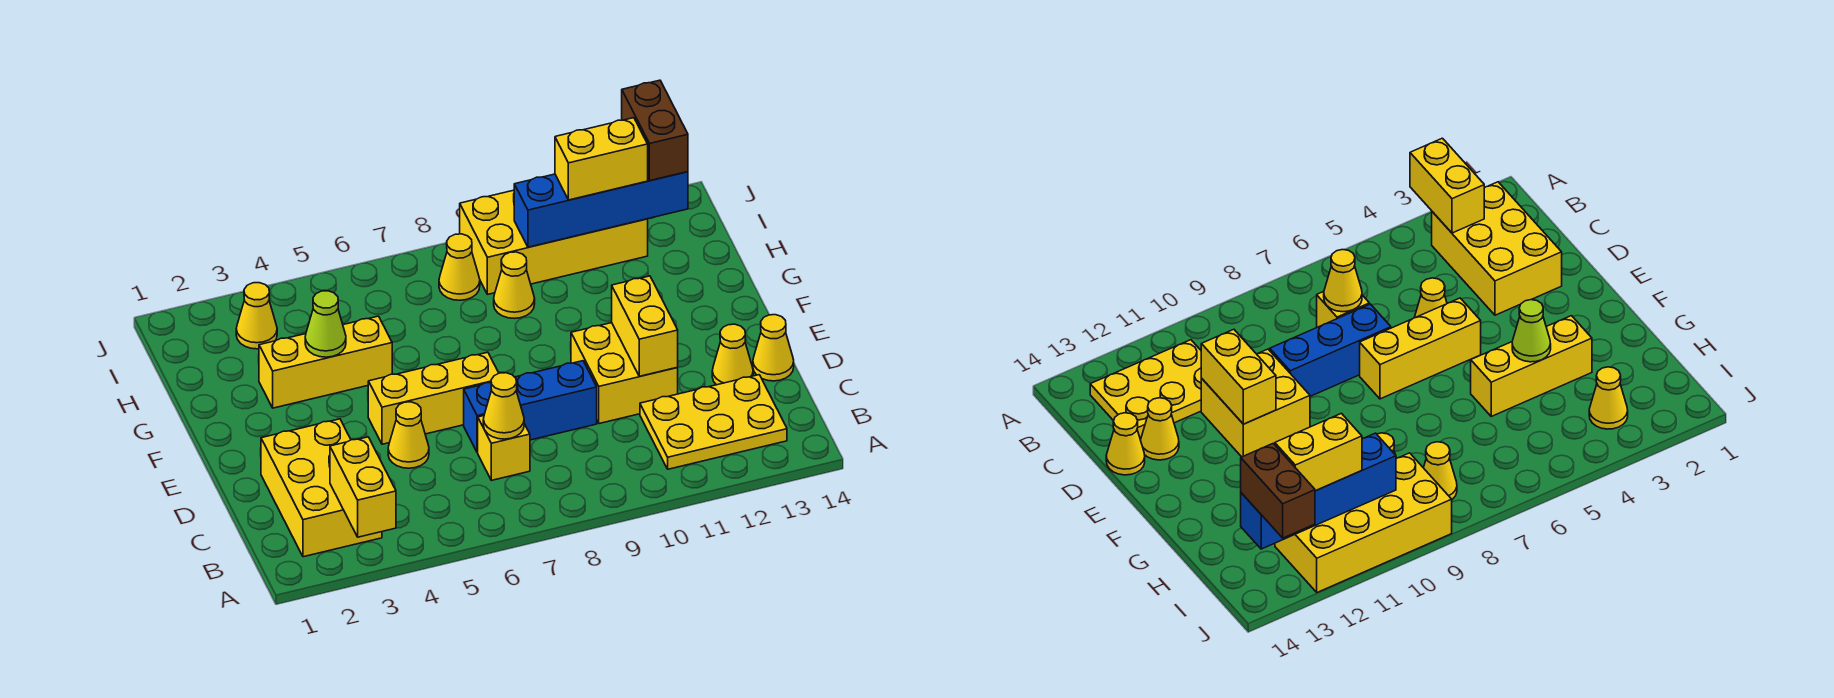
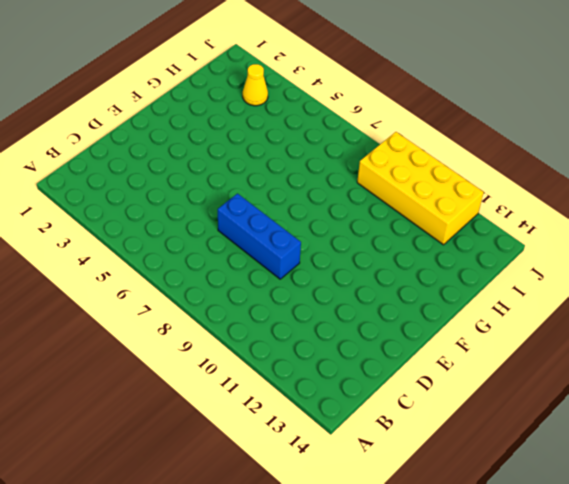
none -> yellow brick B2:D3 level 1
none -> yellow plate B11:C13 level 1
none -> yellow brick C7 level 1

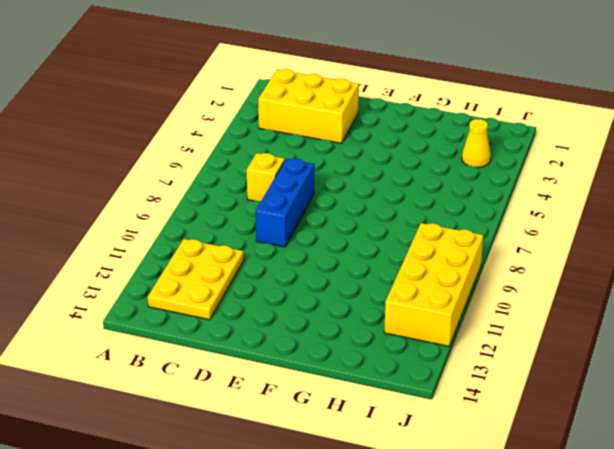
none -> yellow cone D5 level 1
none -> yellow brick D10:E11 level 1
none -> yellow cone D13 level 1

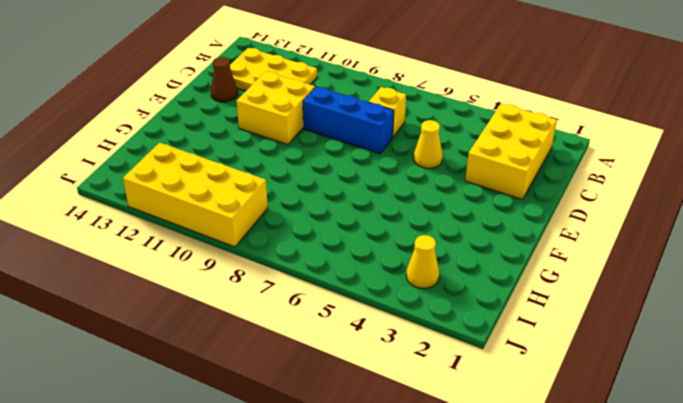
brown cone D13 level 1 -> yellow cone D13 level 1
none -> yellow cone D14 level 1
none -> yellow brick E5:E7 level 1
none -> yellow brick G3:G5 level 1

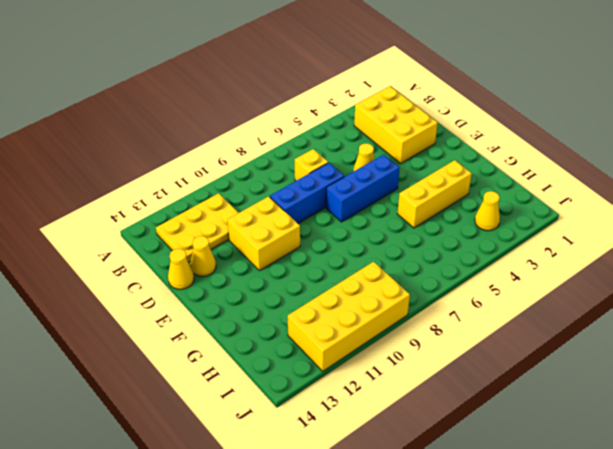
blue brick E5:E7 level 1 -> yellow brick E5:E7 level 1
none -> yellow cone H9 level 1
none -> yellow cone I8 level 1
none -> yellow brick A3:B3 level 2

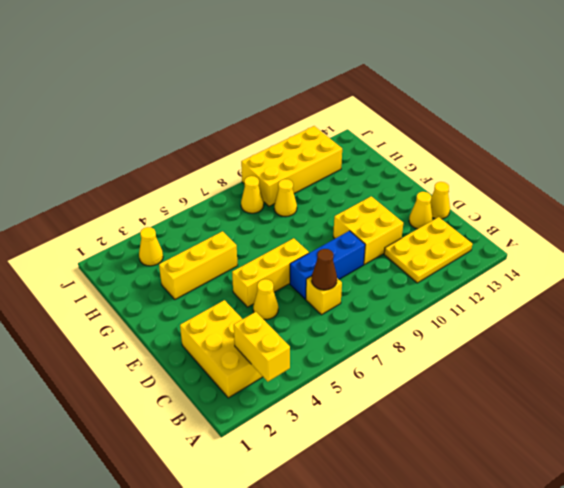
brown cone C7 level 2 -> yellow cone C7 level 2
none -> yellow brick D11:E11 level 2
none -> lime cone G4 level 2
none -> blue brick I10:I13 level 2

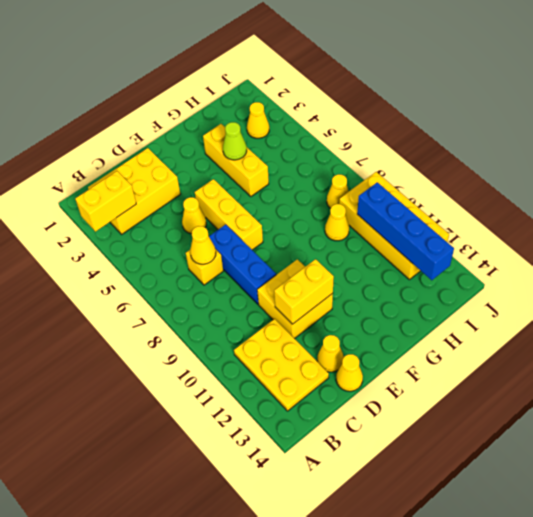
none -> yellow brick I11:I12 level 3
none -> brown brick I13:J13 level 3

